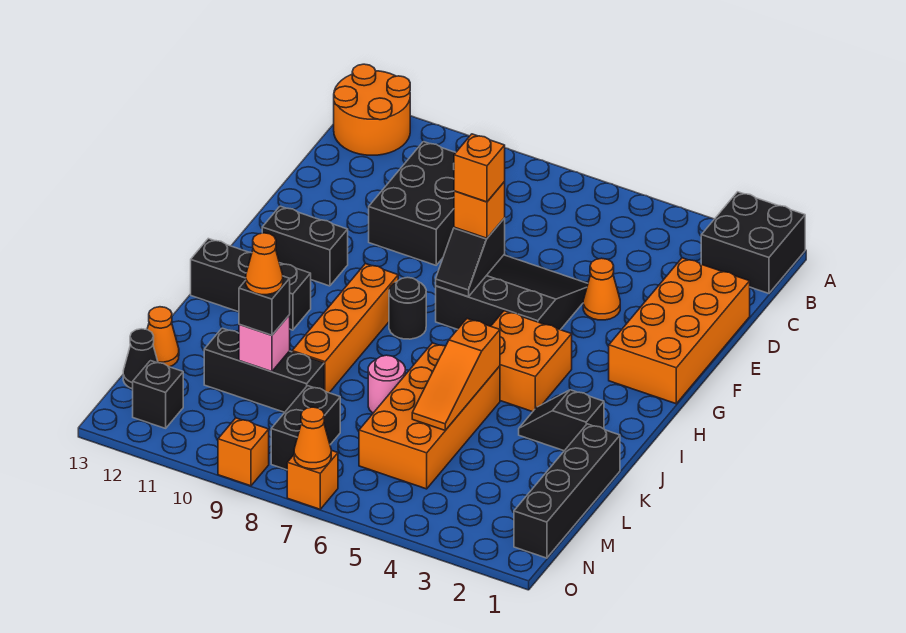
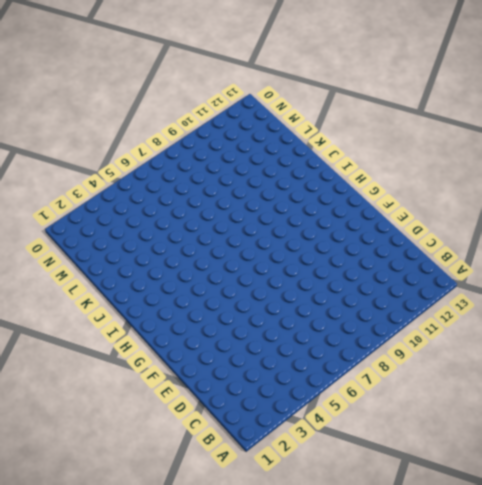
none -> black brick A1:B2 level 1
none -> orange round brick A12:B13 level 1
none -> black brick C9:E10 level 1
none -> orange brick D1:G2 level 1

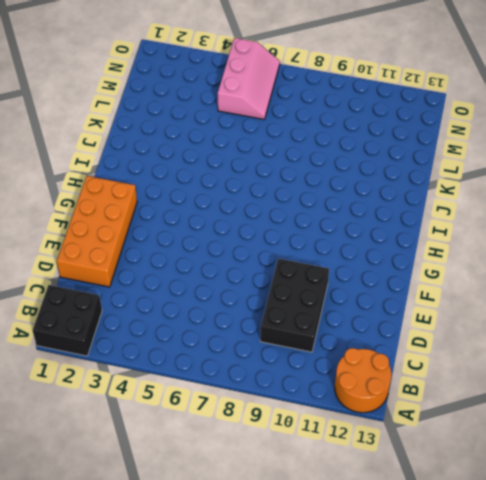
pink slope M5:O6 level 1 top 5 -> orange brick J5:M6 level 1
none -> orange cone E4 level 1
none -> black slope E5:G7 level 1 top G
none -> black brick G11:G12 level 1
none -> orange brick H4:I5 level 1

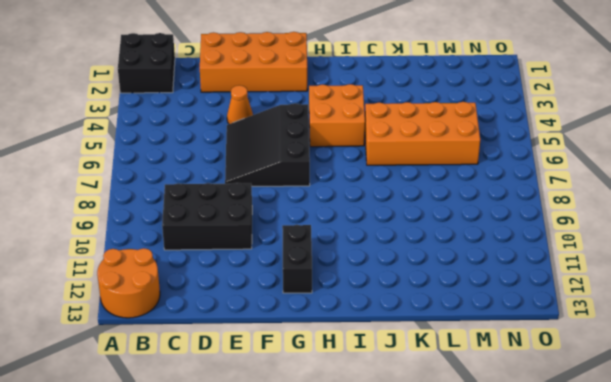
none -> black round brick H8 level 1
none -> orange brick H9:K9 level 1
none -> black brick I11:I13 level 1
none -> black slope J2:J3 level 1 top 2

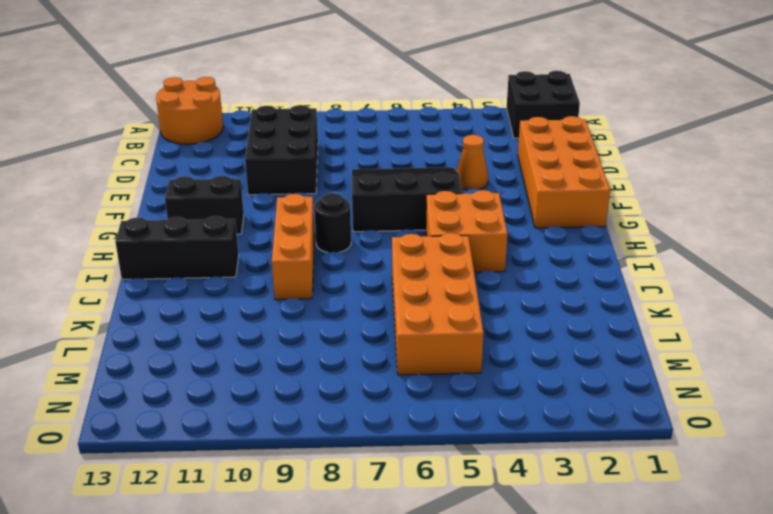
orange brick H9:J9 level 1 -> orange brick H9:K9 level 1
none -> black slope J2:J3 level 1 top 2
none -> black brick K1:N1 level 1
none -> pink round brick K7 level 1
none -> black brick L9:L11 level 1

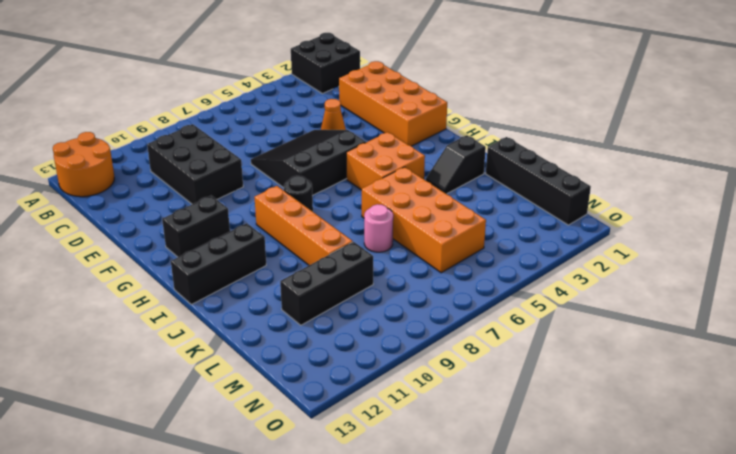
none -> orange cone L13 level 1
none -> black brick M8:N8 level 1
none -> black cone M13 level 1
none -> black brick N12 level 1

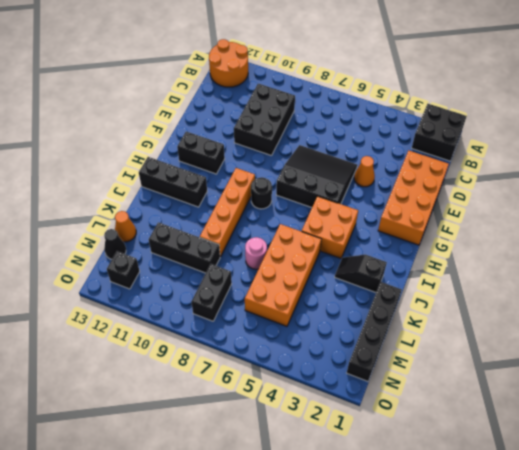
none -> orange brick O7 level 1
none -> orange brick O9 level 1
none -> black slope F7:G7 level 2 top F
none -> orange slope J5:L5 level 2 top J

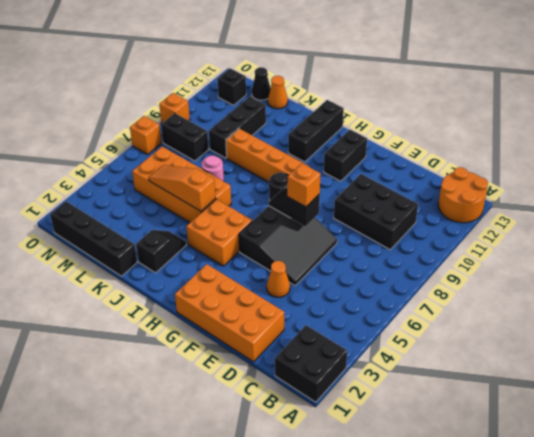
none -> pink brick L10 level 2
none -> orange cone O7 level 2
none -> black brick L10 level 3
none -> orange brick F7 level 4

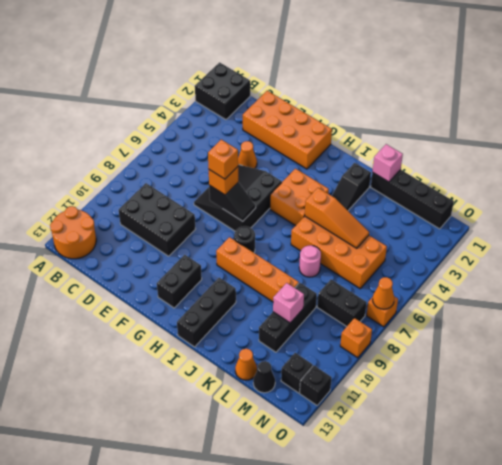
pink brick K1 level 2 -> none
black brick O12 level 1 -> black brick L10 level 3
none -> orange cone L10 level 4

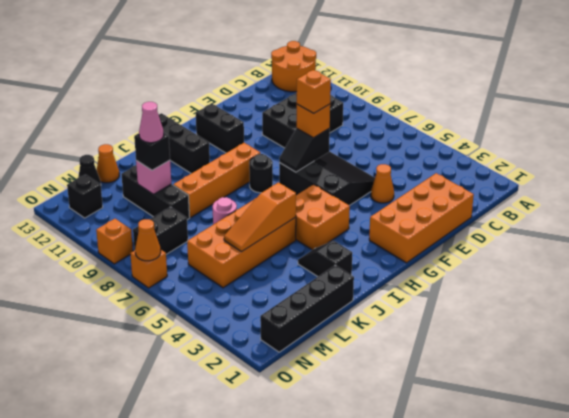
pink cone L10 level 4 -> orange cone L10 level 4
none -> black brick A1:B2 level 1

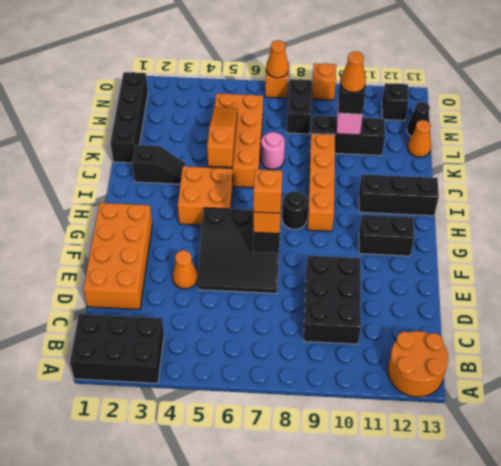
black brick A1:B3 level 1 -> black brick A1:B2 level 1

